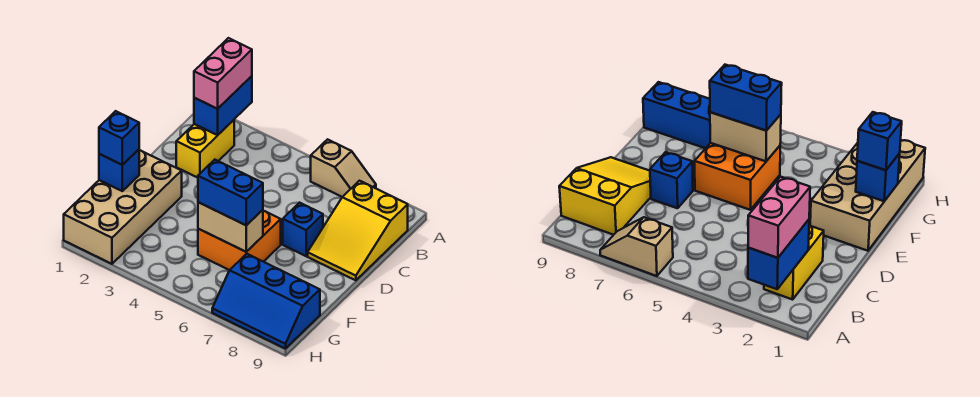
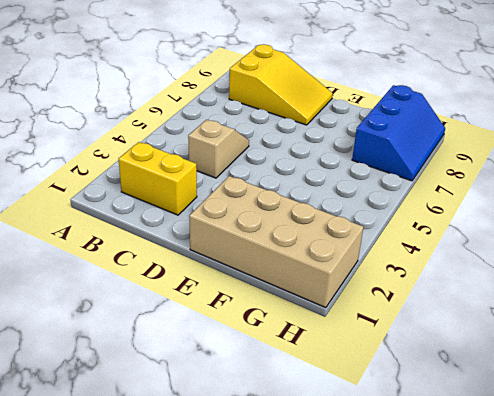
tan slope C4:C5 level 1 top 4 -> tan slope A6:A7 level 1 top 6
none -> blue brick D7 level 1
none -> orange brick E5:F6 level 1
none -> blue brick A2:B2 level 2

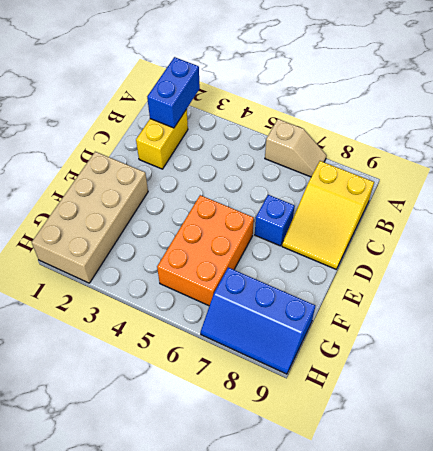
orange brick E5:G6 level 1 -> orange brick E5:F6 level 1
none -> blue brick F1 level 2
none -> tan brick F5:F6 level 2
none -> pink brick A2:B2 level 3

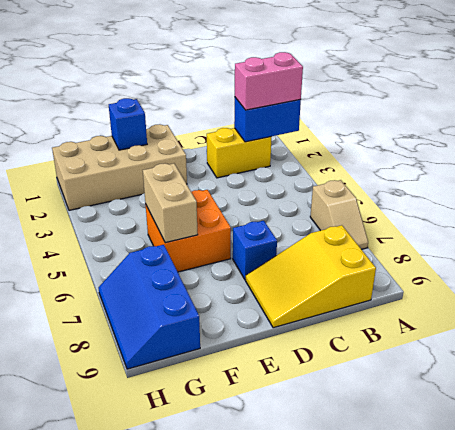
none -> blue brick F1 level 3
none -> blue brick F5:F6 level 3

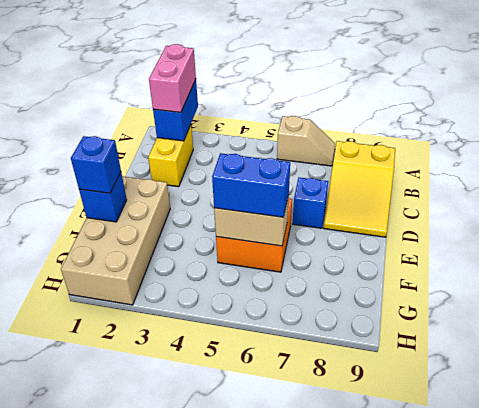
none -> blue slope G7:H9 level 1 top G

